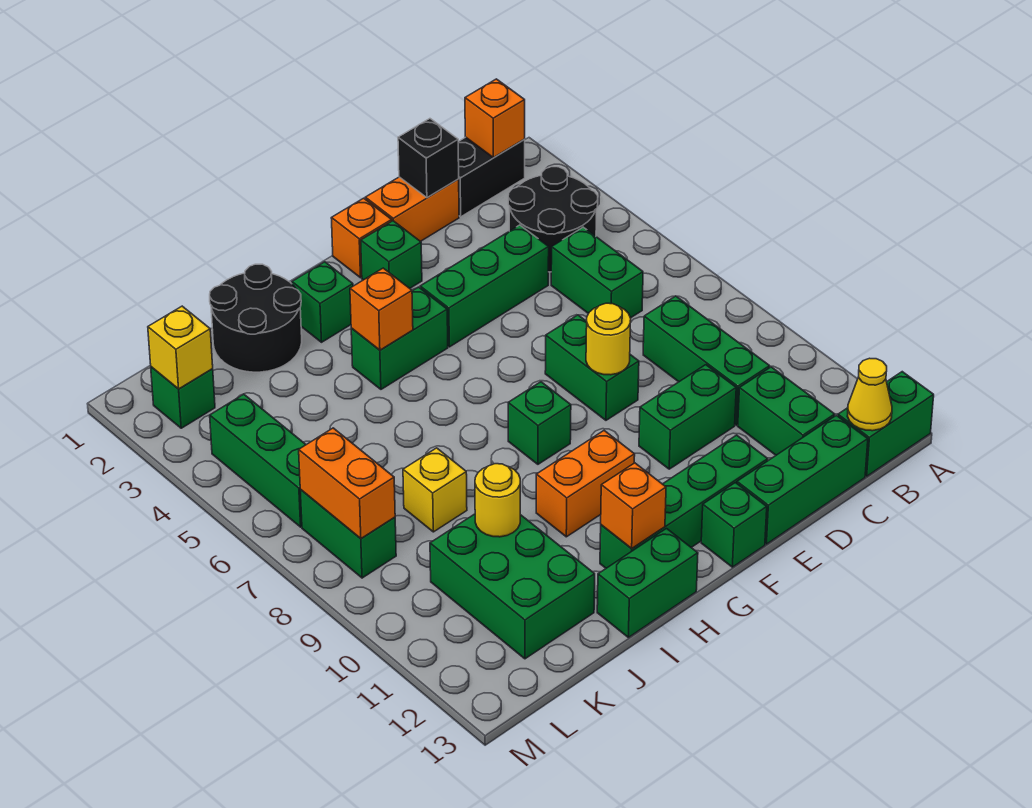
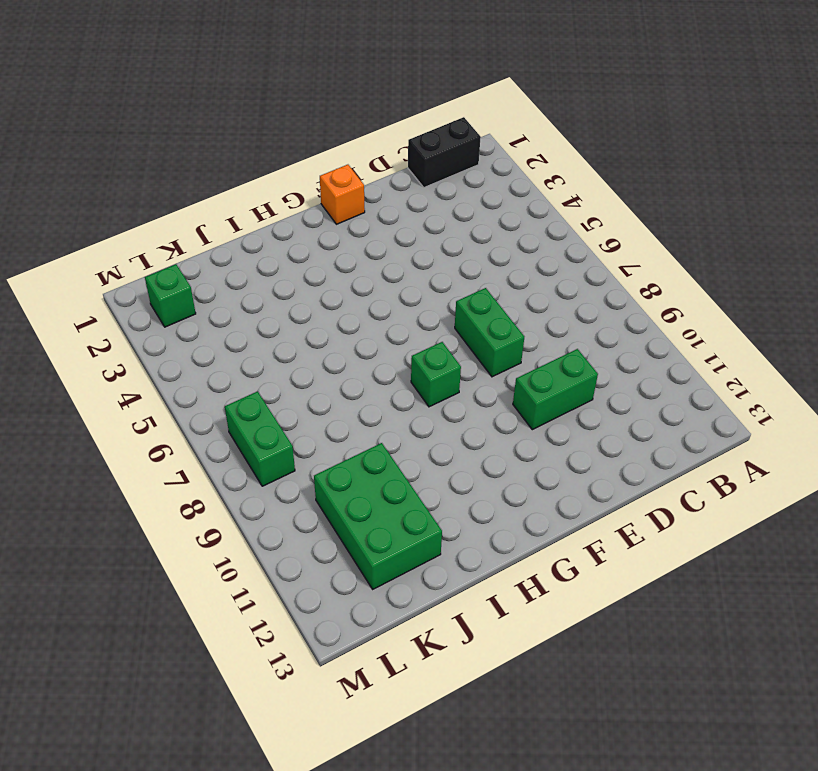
none -> green brick A13:B13 level 1
none -> black round brick B3:C4 level 1
none -> green brick C5:C6 level 1
none -> green brick C8:C10 level 1

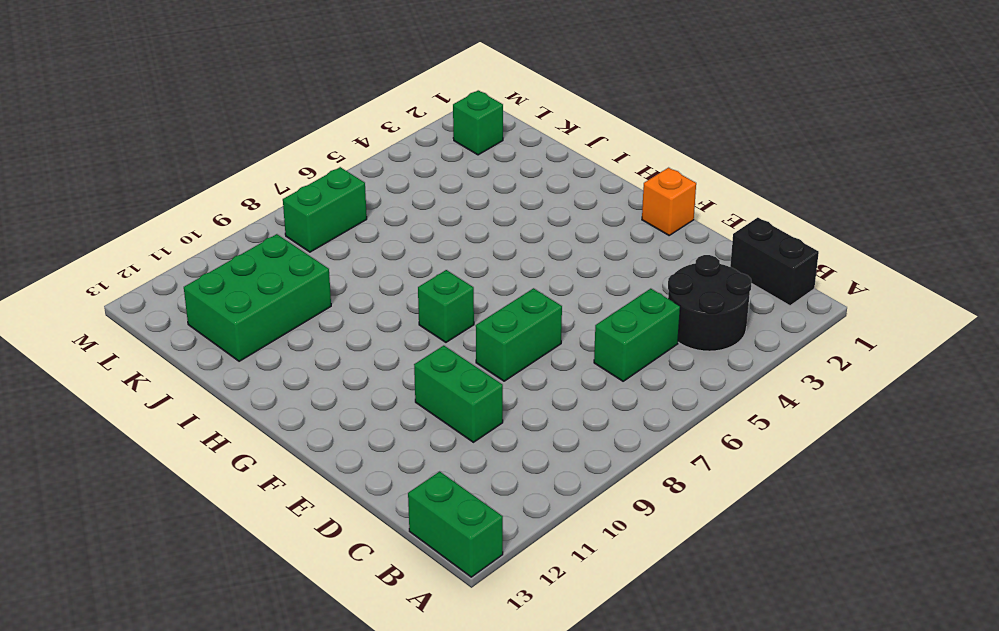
none -> green brick C8:C10 level 1
none -> green brick C11:C12 level 1
none -> green brick C13:E13 level 1
none -> orange brick D1:E1 level 1

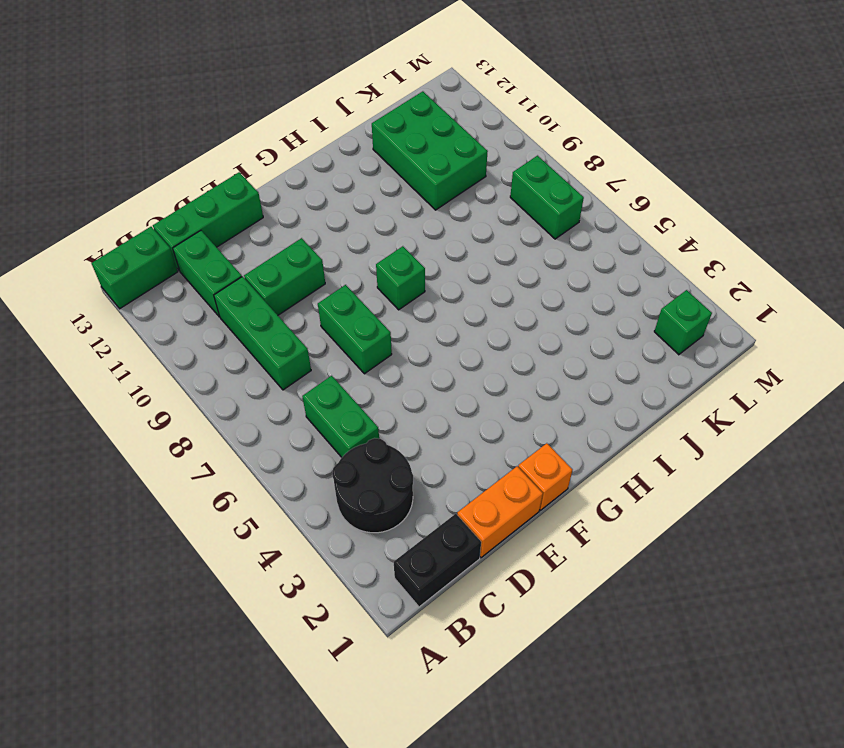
none -> green brick D4:F4 level 1
none -> green brick E12:H12 level 1
none -> green brick F2 level 1
none -> green brick F13 level 1

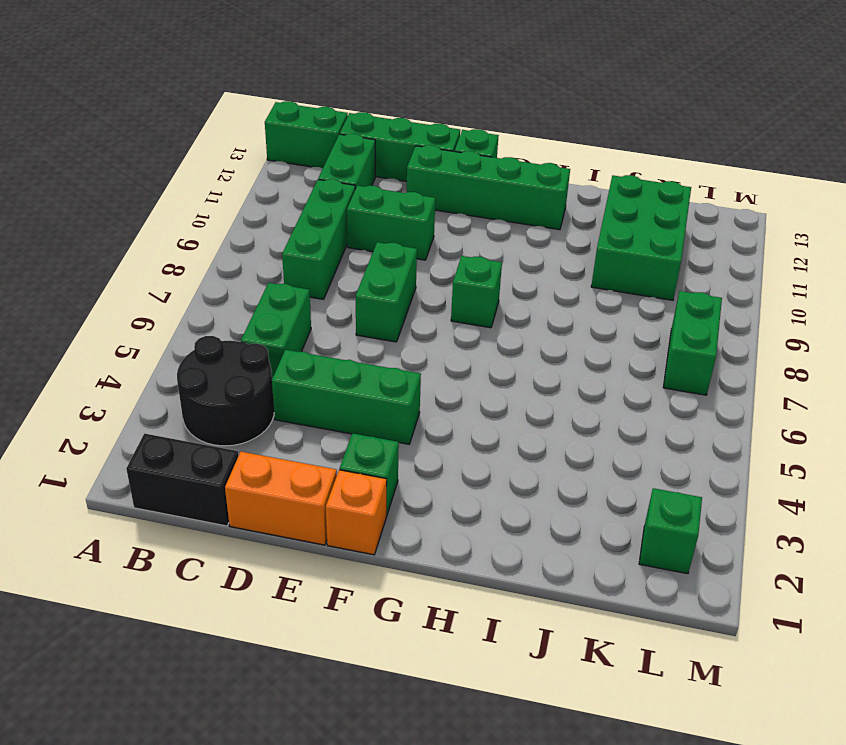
none -> green brick G4:H4 level 1
none -> orange brick G10:H10 level 1
none -> green brick H2 level 1
none -> green brick H13:I13 level 1

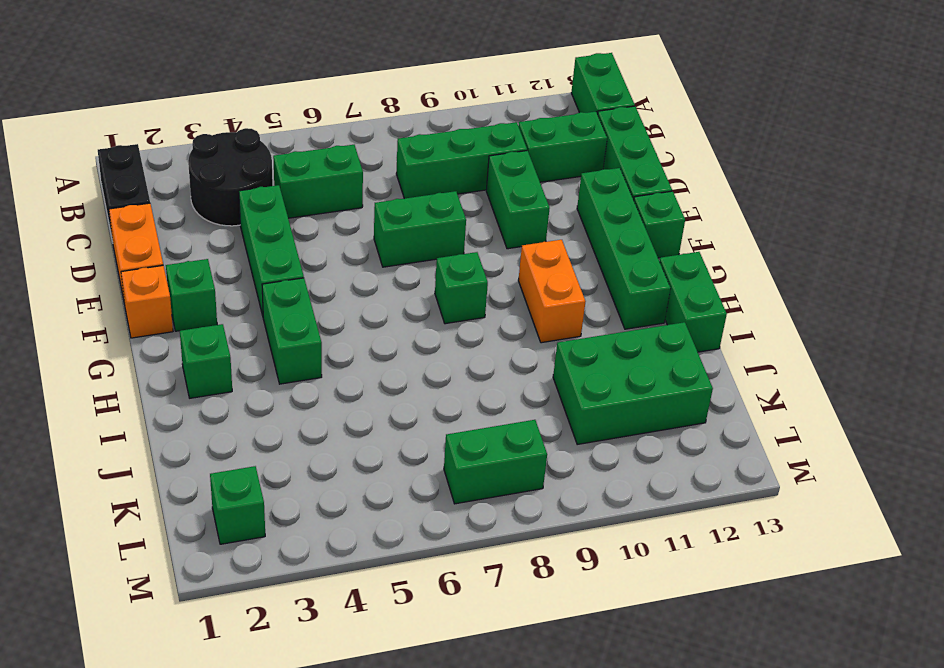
none -> black round brick I1:J2 level 1
none -> yellow brick J8 level 1
none -> green brick L4:L6 level 1
none -> orange brick B1 level 2

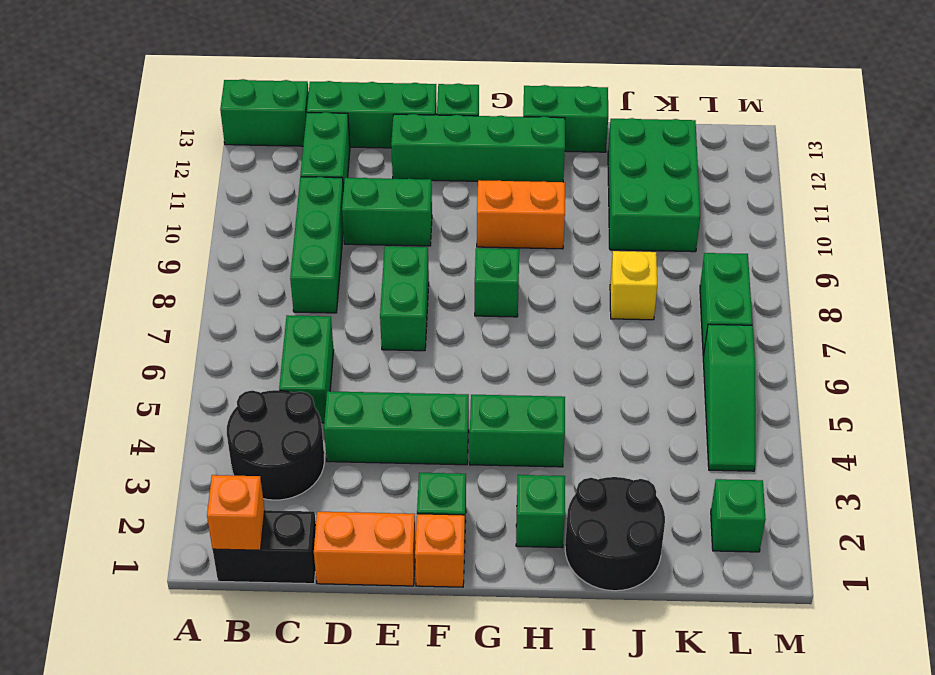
green slope L4:L6 level 1 top 6 -> green brick L4:L6 level 1
none -> yellow cone B13 level 2
none -> black brick D1 level 2
none -> yellow round brick E8 level 2
none -> orange brick H4 level 2

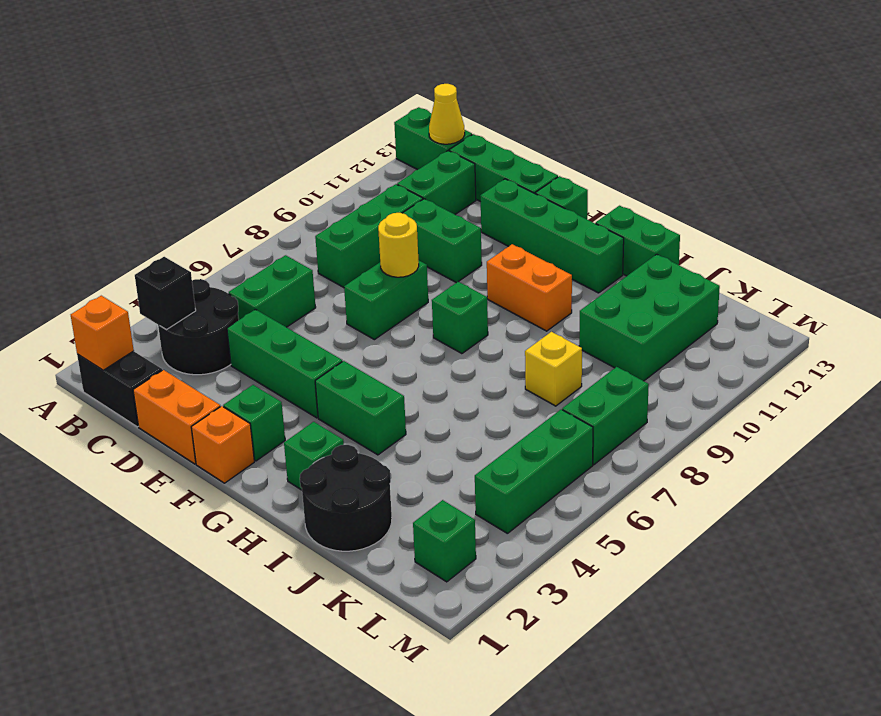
black brick B3 level 2 -> black brick D1 level 2
none -> orange brick H4 level 2
none -> orange brick H12 level 2
none -> yellow round brick J10 level 2
none -> yellow brick L2 level 2

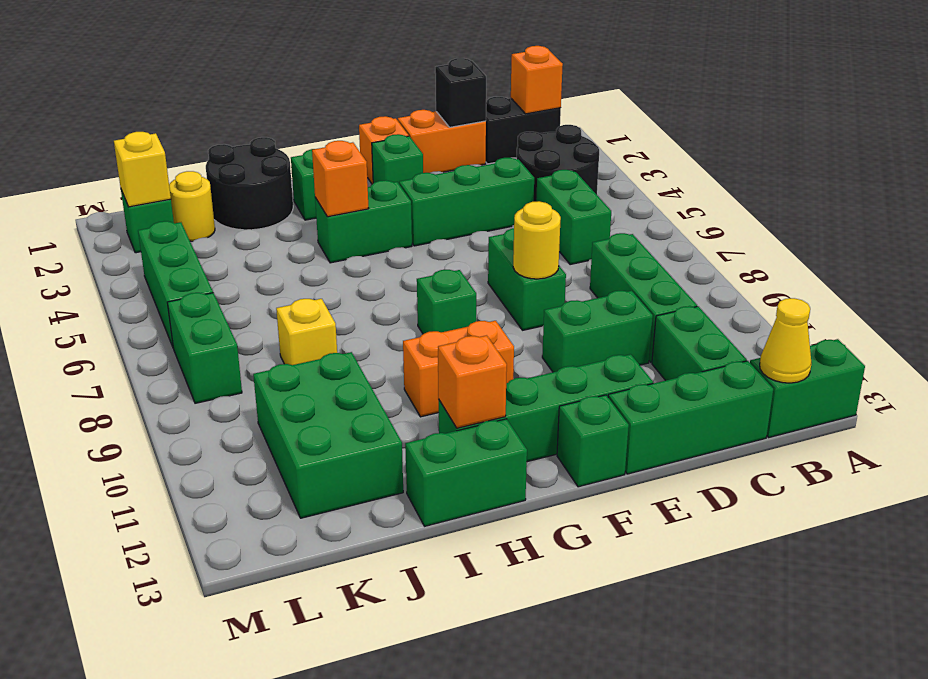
yellow round brick K2 level 1 -> yellow round brick J10 level 2
none -> orange brick L7:L8 level 2

